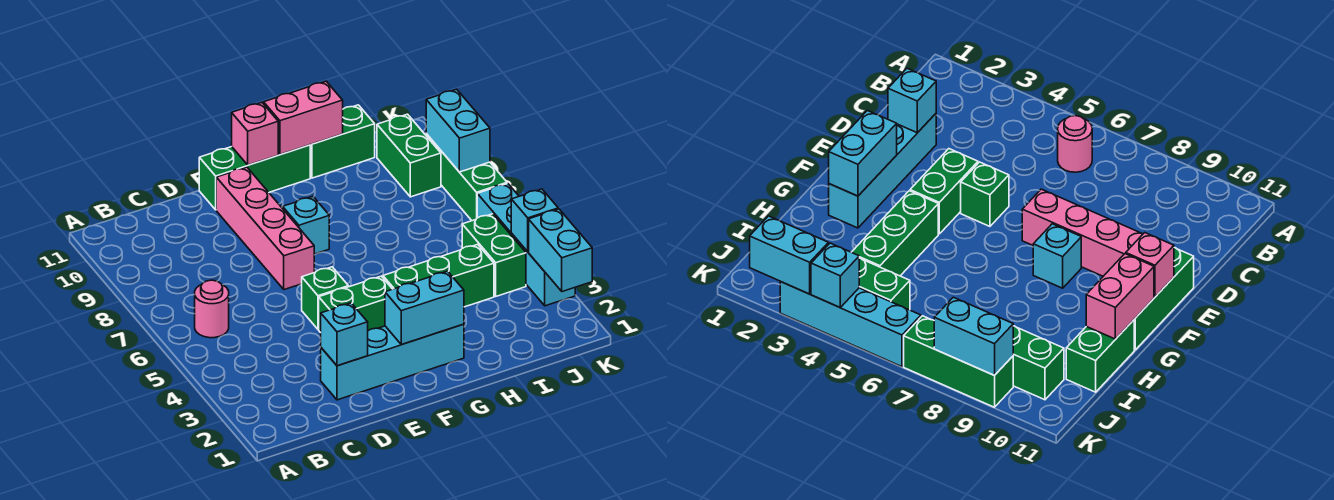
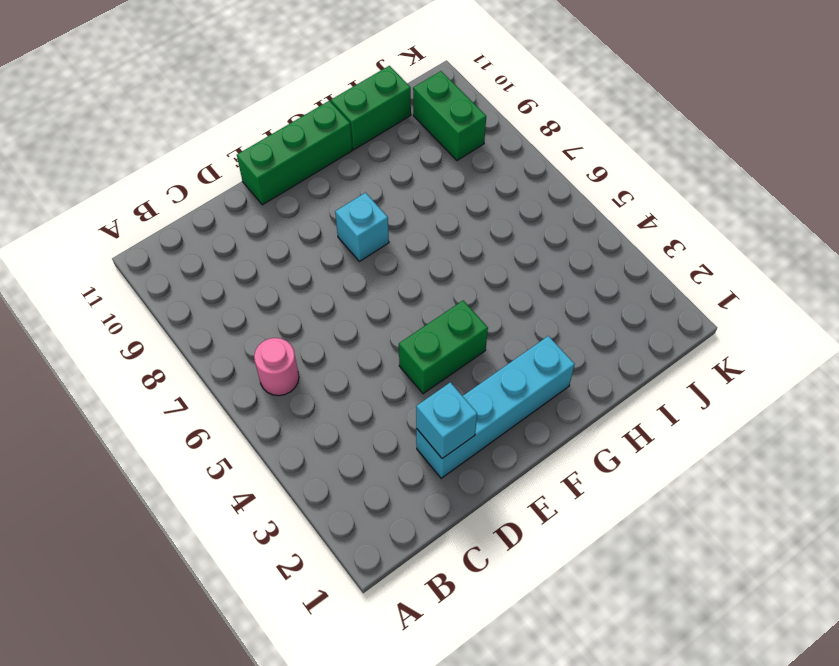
none -> green brick E5 level 1
none -> pink brick E7:E10 level 1
none -> green brick G4:I4 level 1

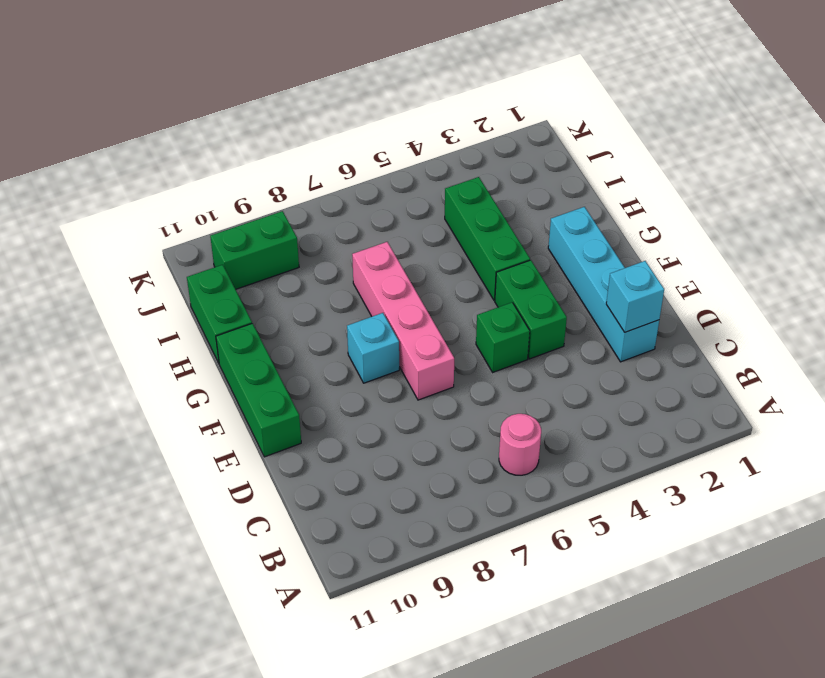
pink brick E7:H7 level 1 -> pink brick E7:E10 level 1
none -> green brick J4:J5 level 1
none -> cyan brick K3:K6 level 1
none -> green brick K7:K9 level 1

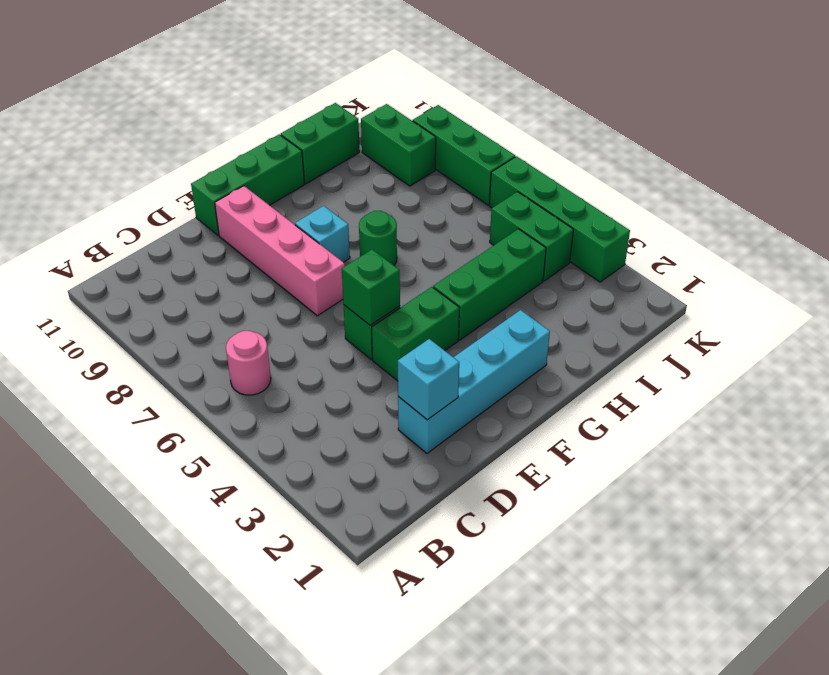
green brick E5 level 2 -> none
green round brick G7 level 1 -> none
green brick K3:K6 level 1 -> cyan brick K3:K6 level 1
none -> cyan brick F2:G2 level 2
none -> pink brick F11 level 2
none -> pink brick G11:H11 level 2

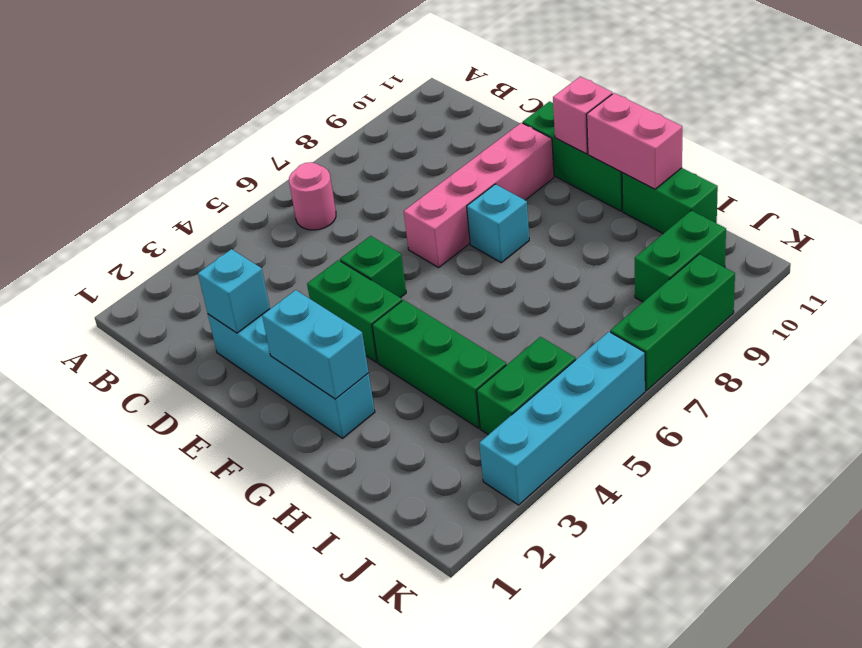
none -> cyan brick K2:K3 level 2
none -> cyan brick K4 level 2
none -> cyan brick K8:K9 level 2

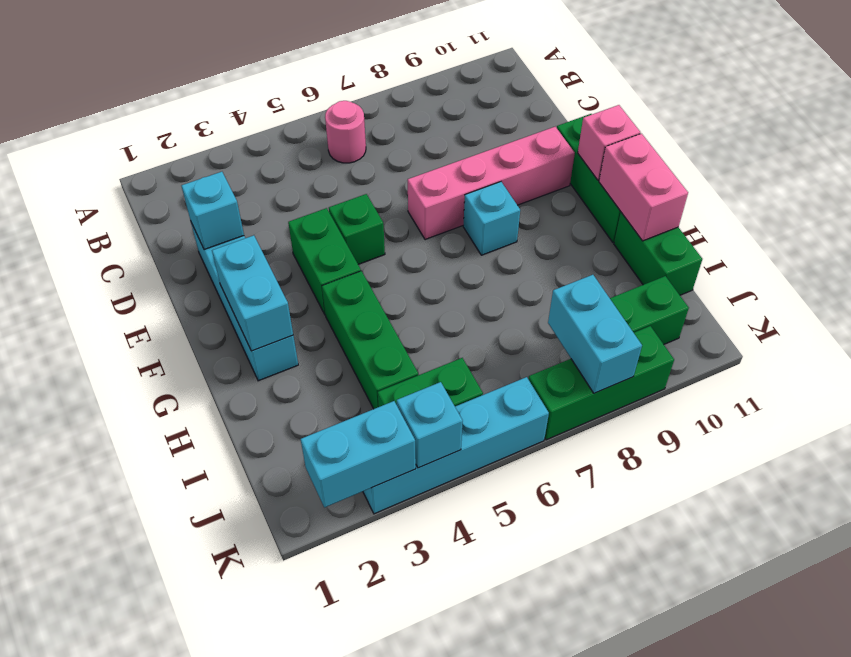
cyan brick J8:K8 level 2 -> cyan brick K8:K9 level 2

